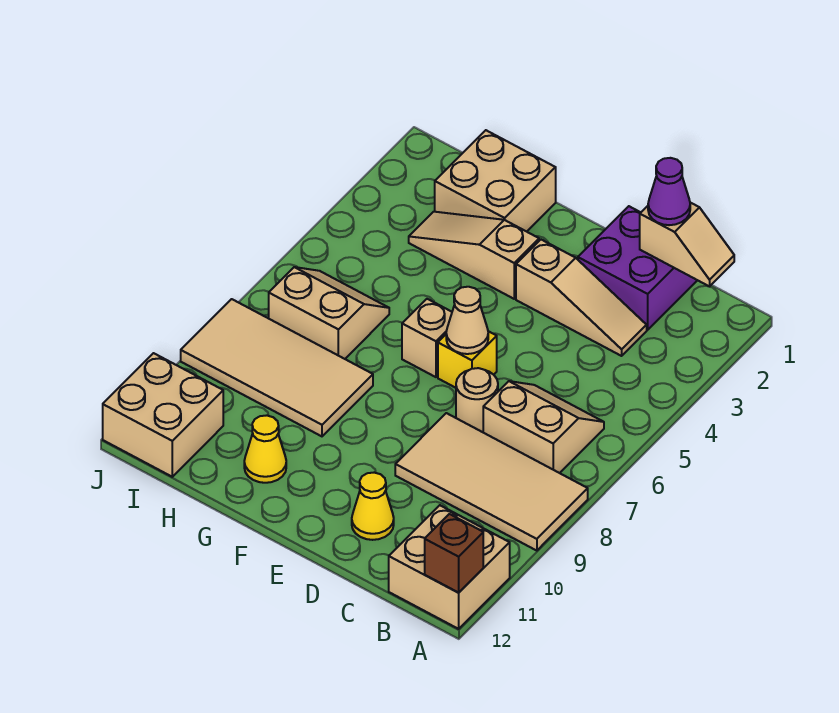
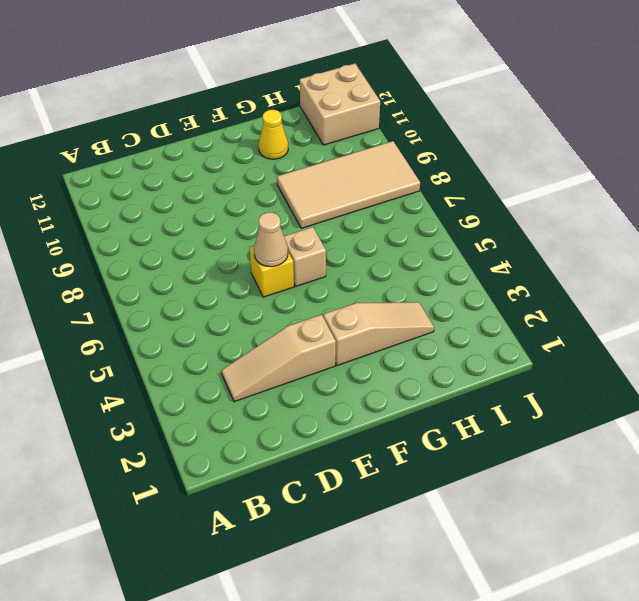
none -> tan tile A8:D9 level 1
none -> tan brick A11:B12 level 1
none -> tan slope B6:C7 level 1 top 7

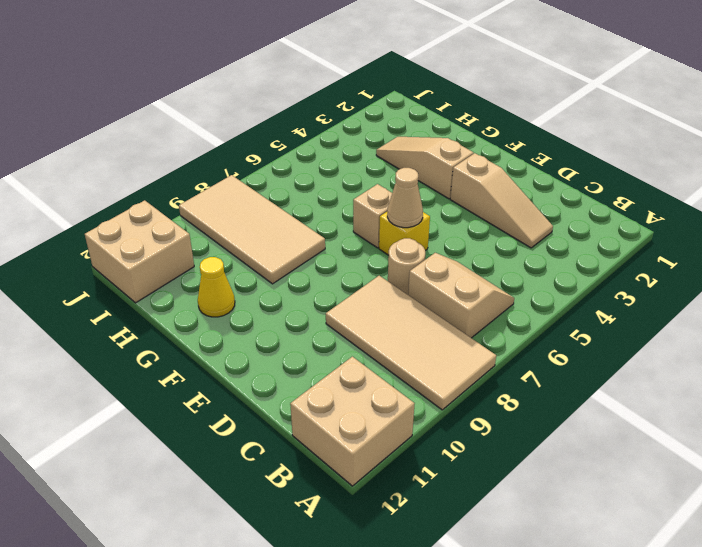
none -> purple brick C1:D2 level 1
none -> yellow cone D11 level 1
none -> tan brick G1:H2 level 1

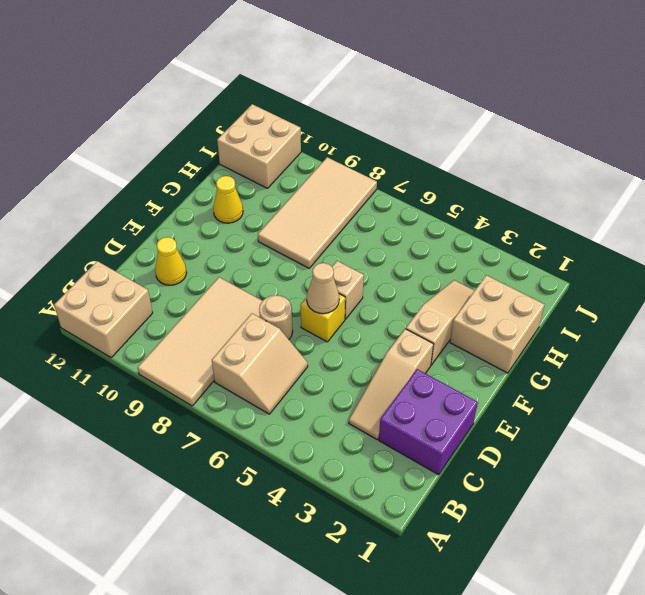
none -> tan slope H6:I7 level 1 top 7
none -> brown brick A12 level 2
none -> tan slope B1:C1 level 2 top C

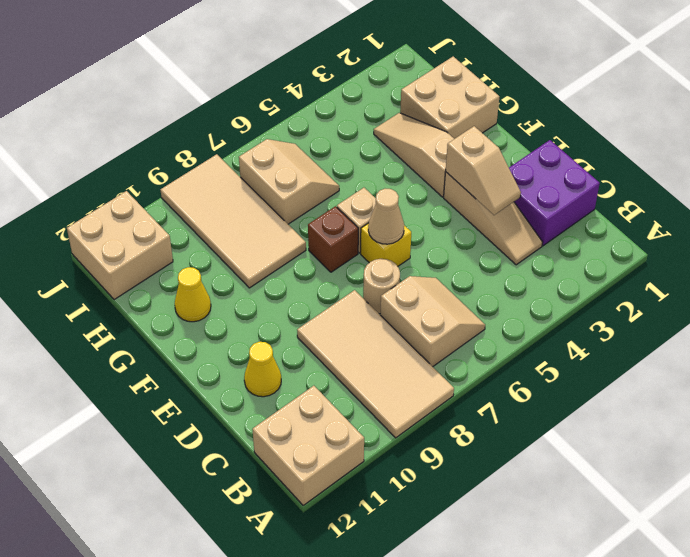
tan slope D3:E3 level 2 top E -> tan slope B1:C1 level 2 top C
brown brick F7 level 1 -> brown brick A12 level 2
none -> purple cone C1 level 3

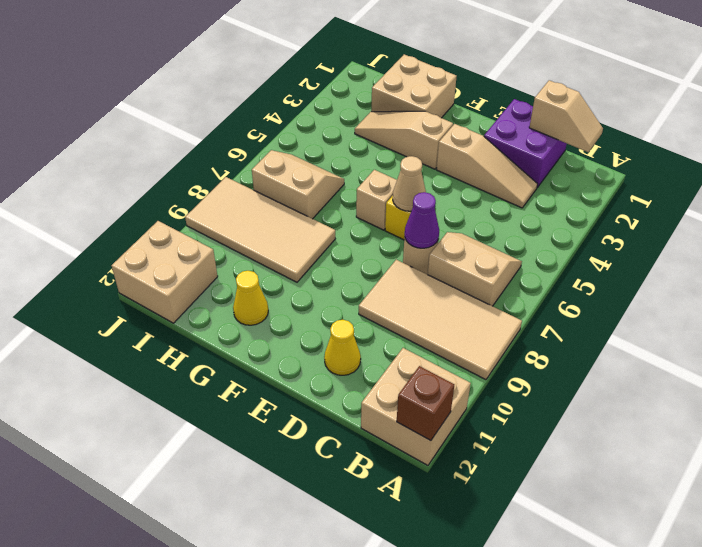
purple cone D7 level 2 -> purple cone C1 level 3

